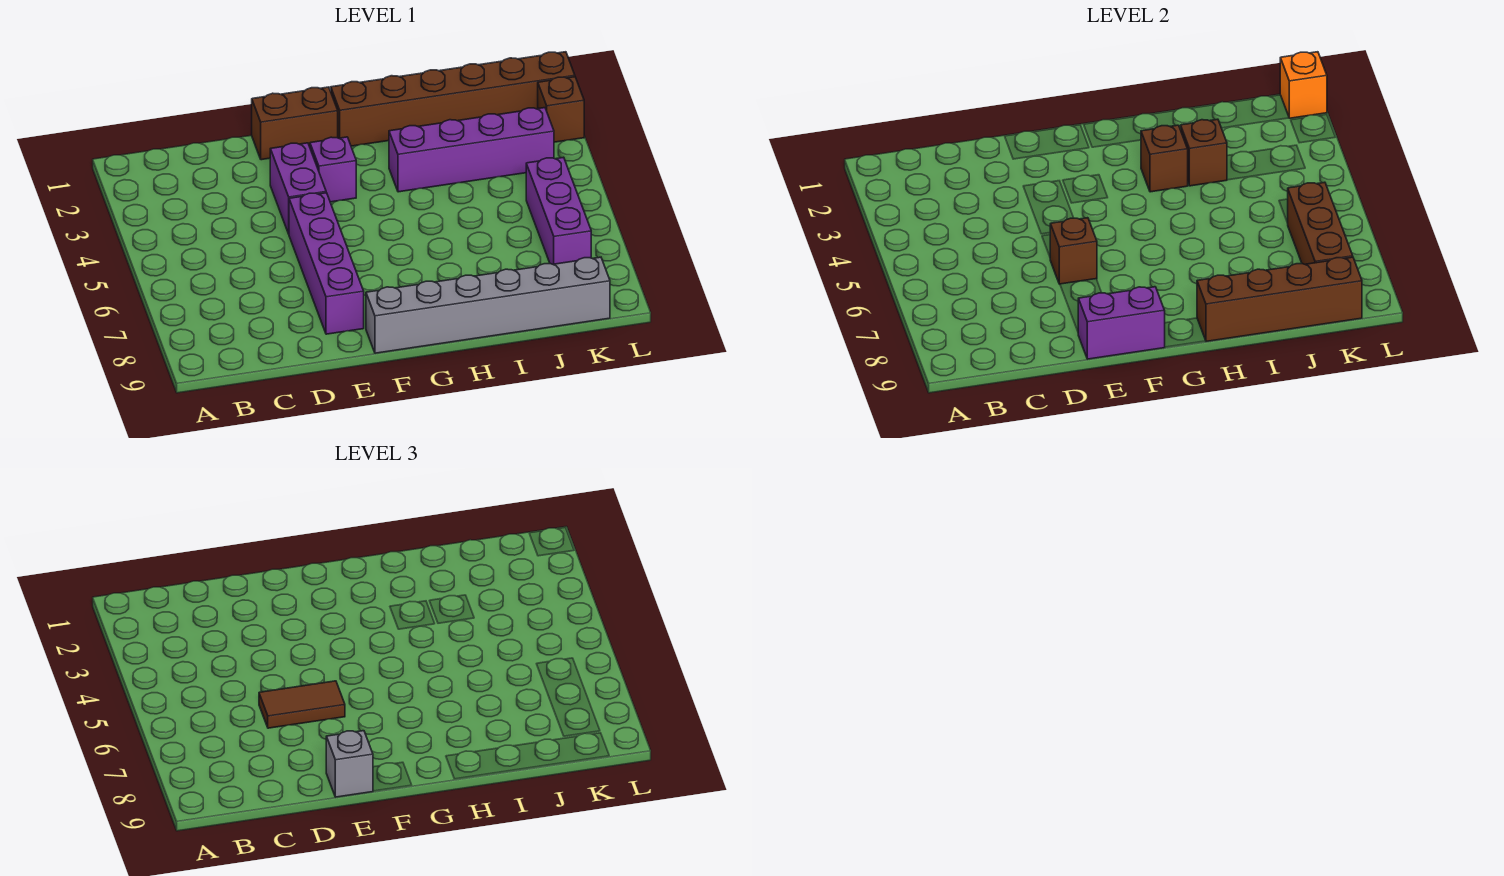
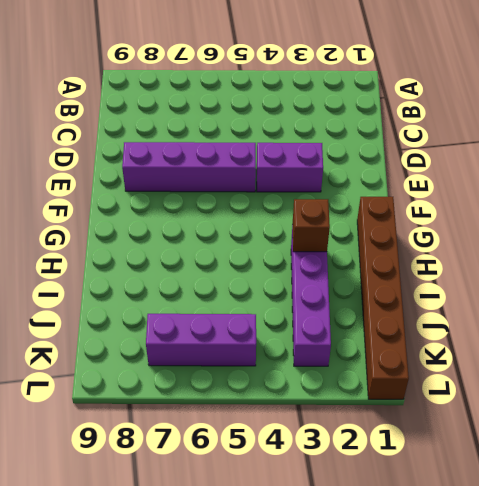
none -> brown brick E1:F1 level 1
none -> purple brick F3 level 1
none -> grey brick F9:K9 level 1

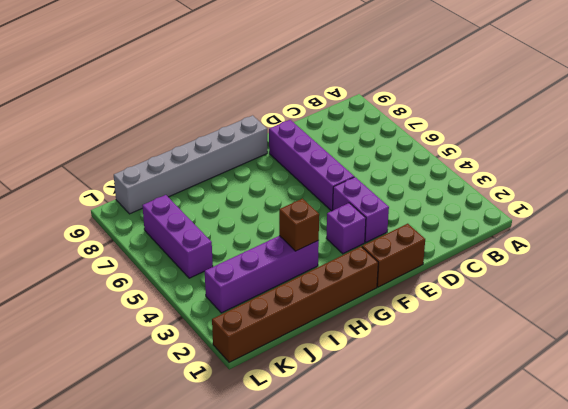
none -> brown brick L2 level 1
none -> brown brick E6 level 2
none -> purple brick E9:F9 level 2

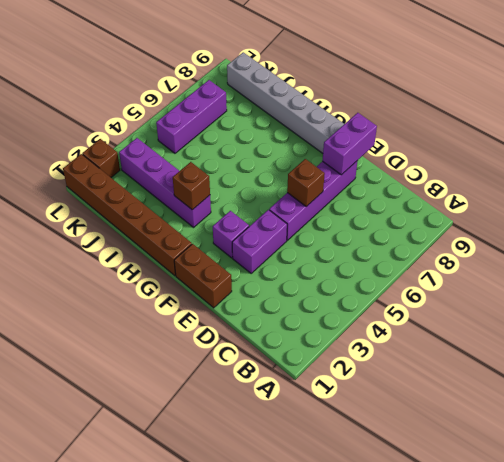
purple brick E8:E9 level 2 -> purple brick E9:F9 level 2
none -> brown brick H9:K9 level 2
none -> brown brick I3 level 2
none -> brown brick K6:K8 level 2

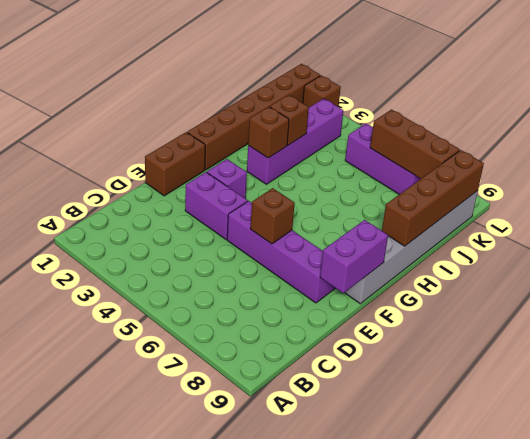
none -> orange brick L1 level 2
none -> brown tile D6:E6 level 3
none -> grey brick E9 level 3

